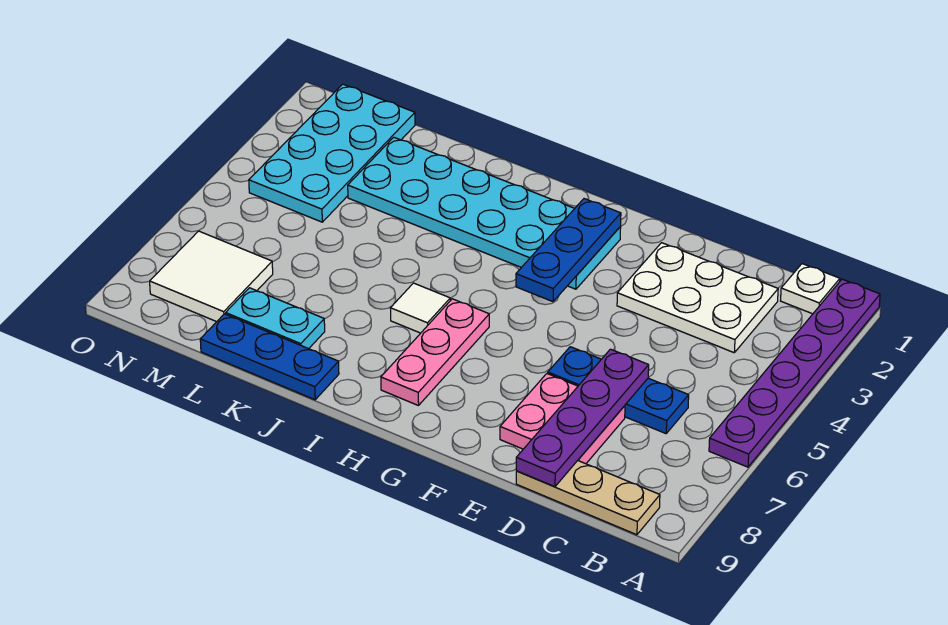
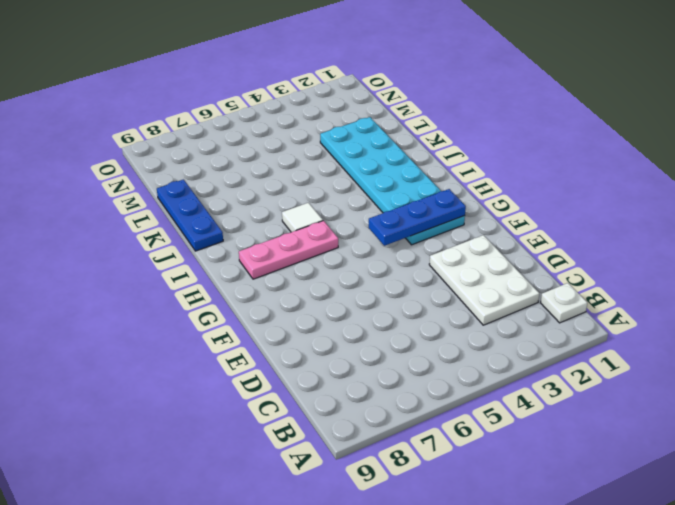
none -> purple plate A1:A6 level 1
none -> tan plate B9:D9 level 1
none -> blue plate C6:E6 level 1

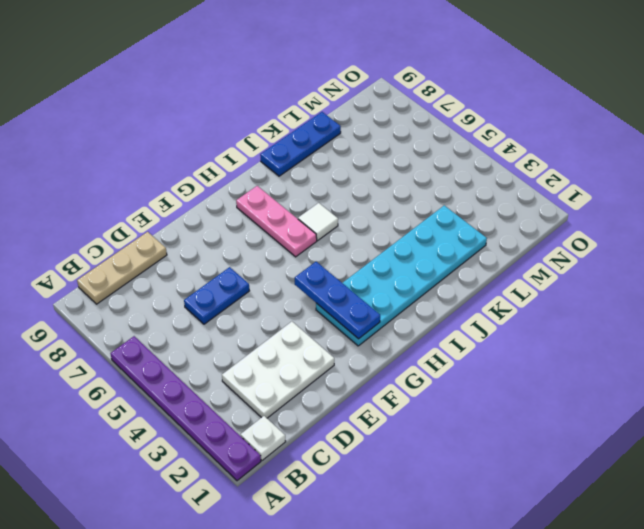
blue plate D6:E6 level 1 -> blue plate C6:E6 level 1
none -> pink plate D7:E8 level 1
none -> cyan plate K8:L8 level 1
none -> cyan plate M1:N4 level 1

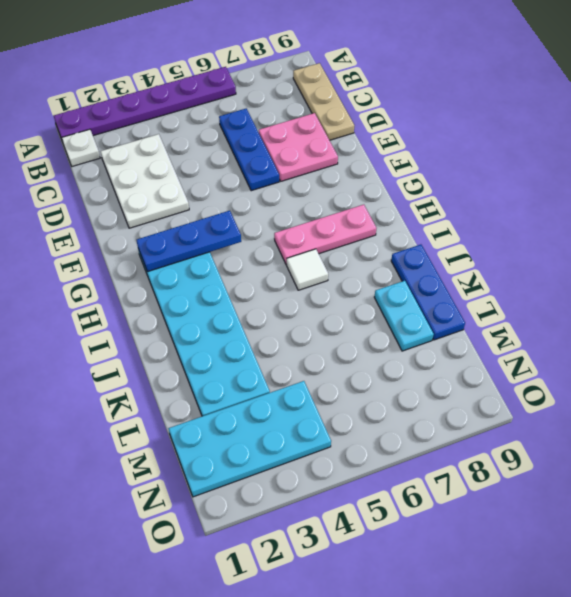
none -> white tile M7:N8 level 1
none -> purple plate D6:D9 level 2

